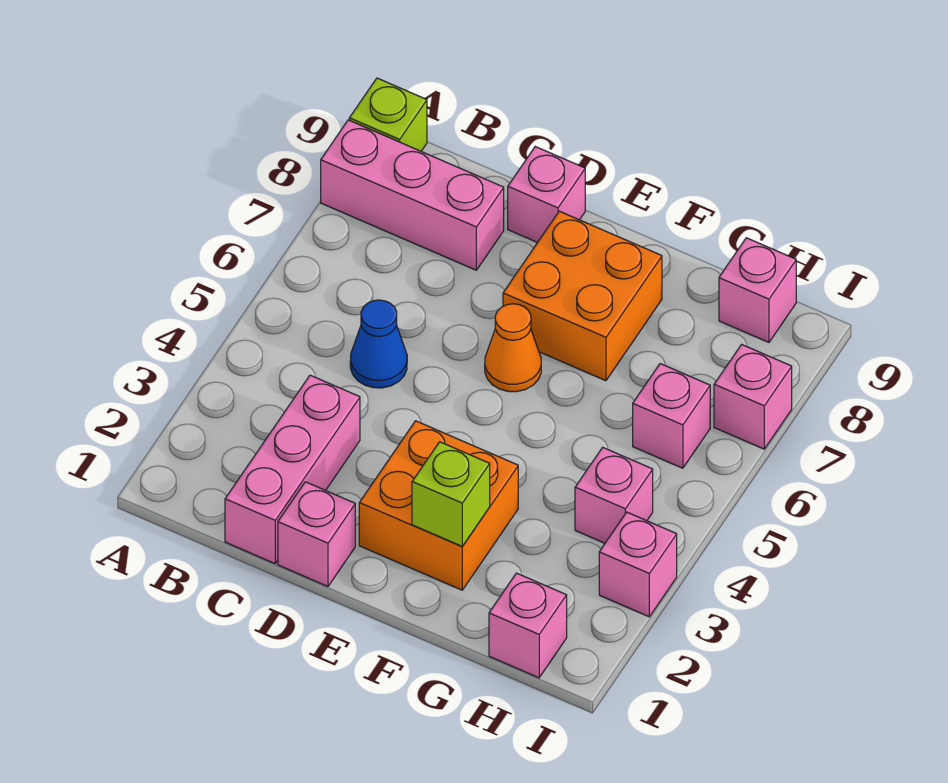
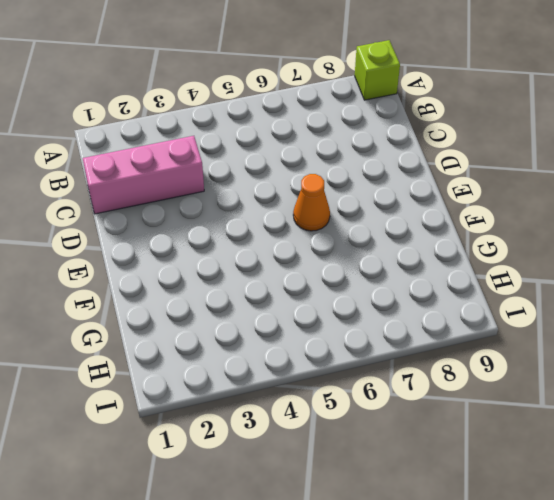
none -> pink brick A8:C8 level 1
none -> blue cone C5 level 1
none -> pink brick D1 level 1

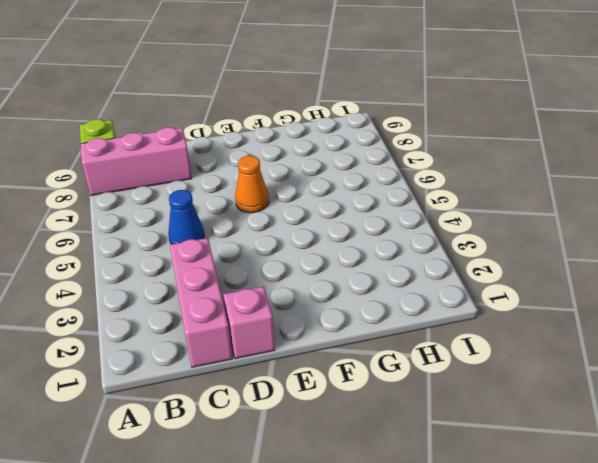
none -> pink brick D9 level 1
none -> orange brick E2:F3 level 1
none -> orange brick E7:F8 level 1

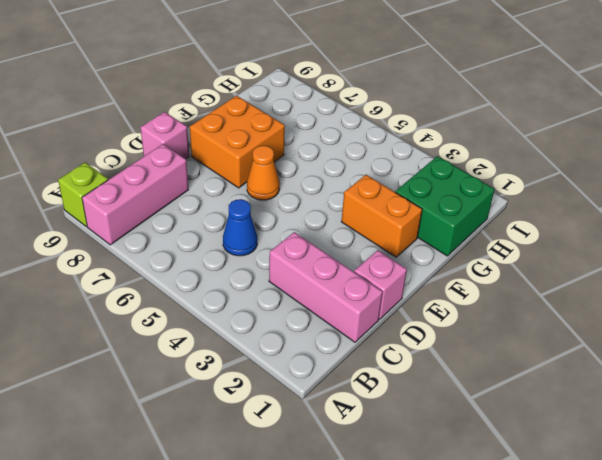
orange brick F2:F3 level 1 -> orange brick E2:F3 level 1
green brick G1:H2 level 1 -> pink brick H1 level 1
none -> pink brick H4 level 1
none -> pink brick H6 level 1
none -> pink brick H9 level 1

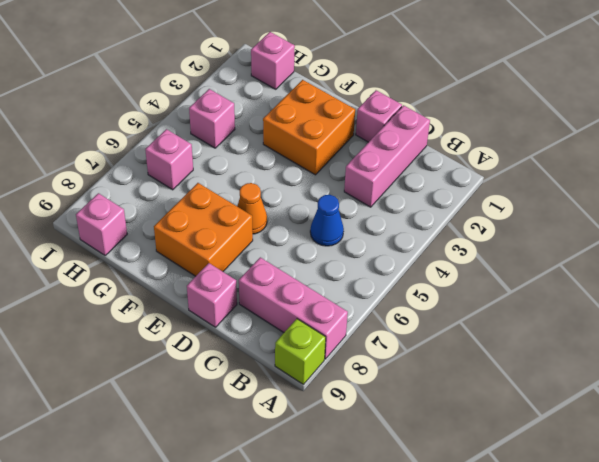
none -> pink brick I3 level 1
none -> pink brick I7 level 1
none -> lime brick F2 level 2

